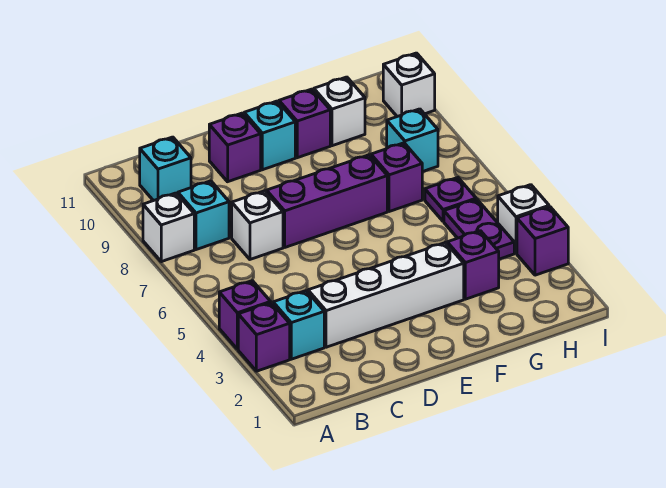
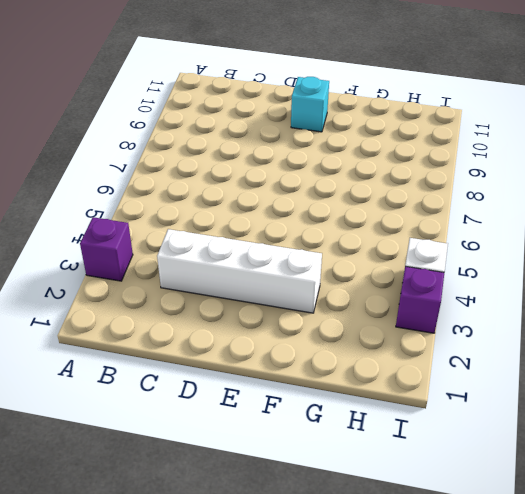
none -> purple brick A4 level 1
none -> white brick A8 level 1
none -> cyan brick B3 level 1

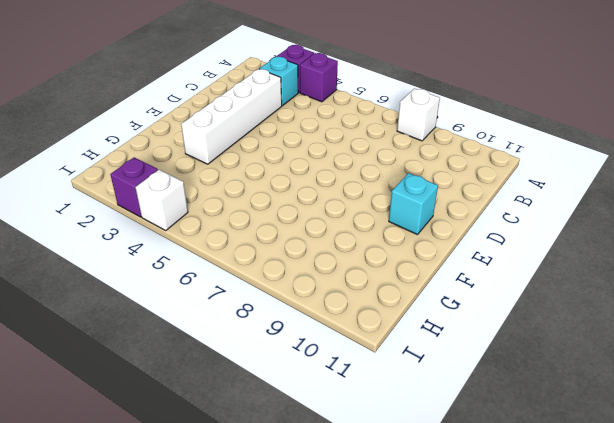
none -> cyan brick B8 level 1
none -> cyan brick B10 level 1
none -> white brick C7 level 1

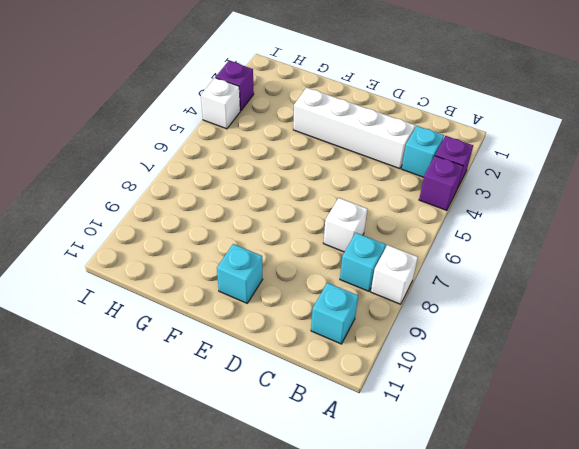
none -> purple brick D7:F7 level 1
none -> purple brick D10 level 1
none -> purple brick F10 level 1

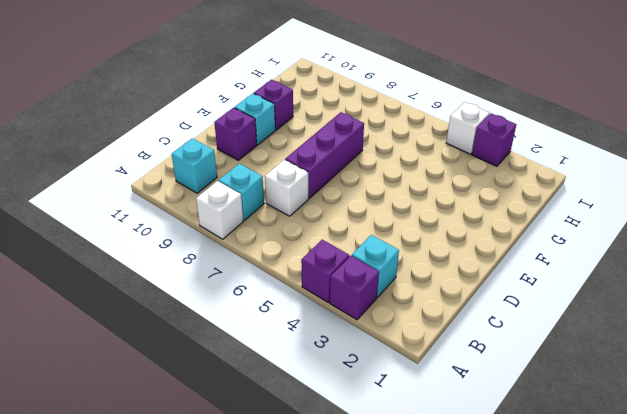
none -> white brick C3:F3 level 1
none -> purple brick G3 level 1
none -> purple brick G7 level 1

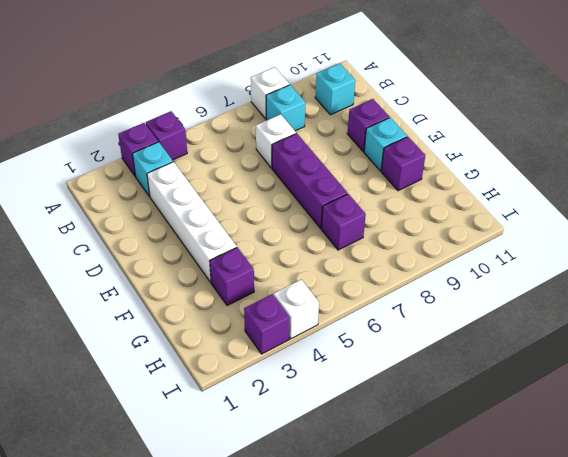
none -> white brick G10 level 1
none -> purple plate H4:H5 level 1
none -> purple plate H6 level 1

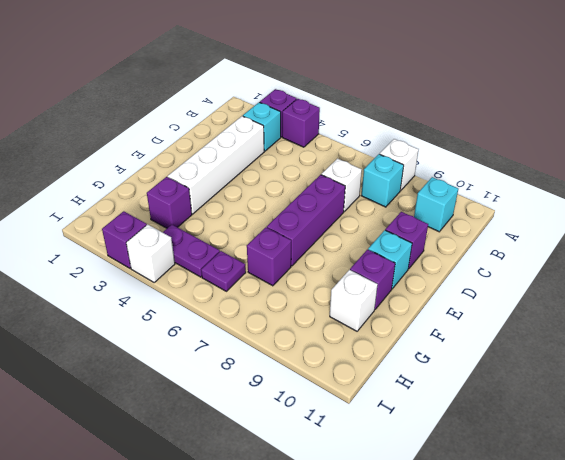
none -> cyan brick H8 level 1
none -> white brick I10 level 1

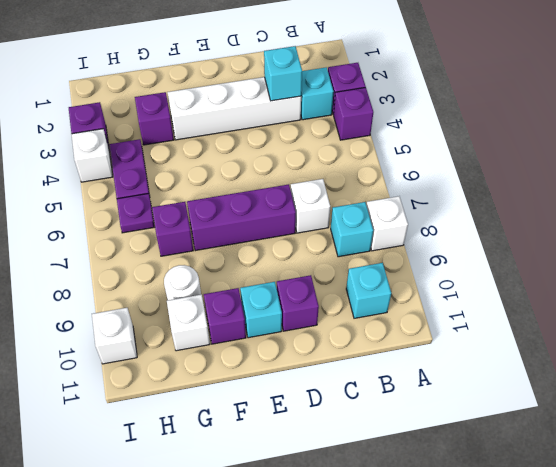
cyan brick C3 level 2 -> cyan brick H8 level 1
white round brick G9 level 1 -> none

